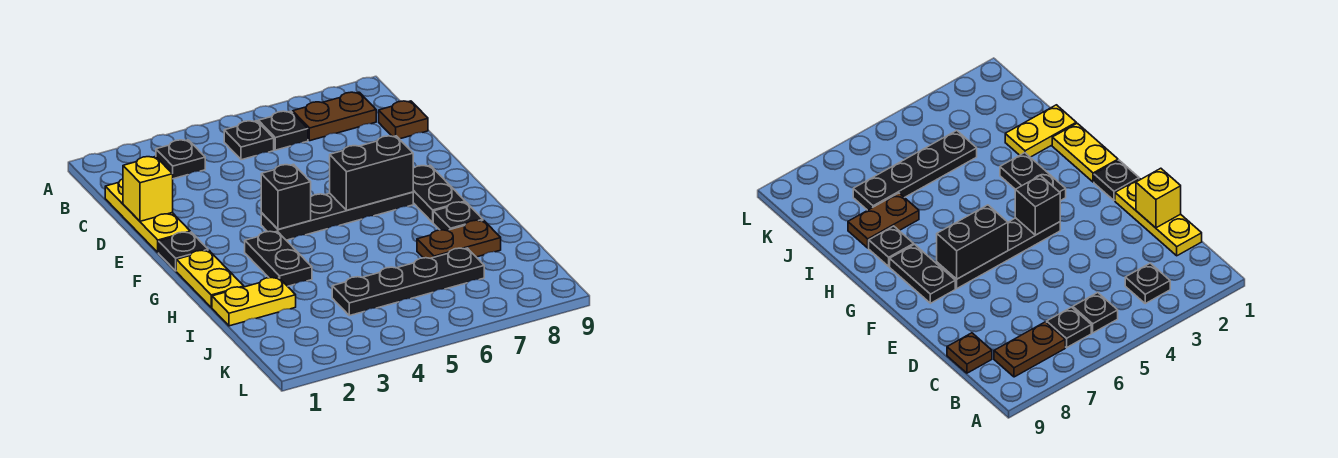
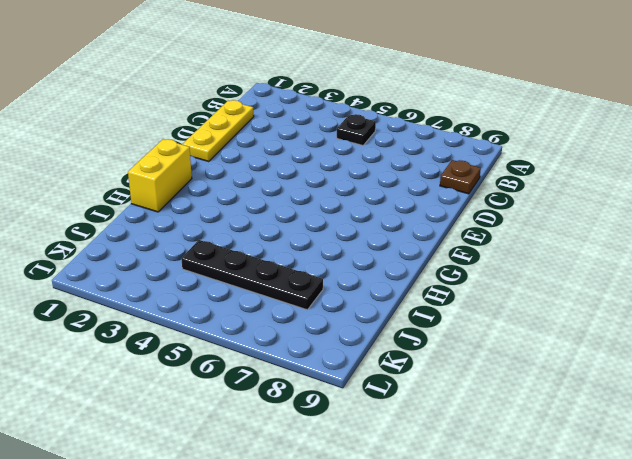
yellow brick G1:H1 level 1 -> yellow plate G1:H1 level 1
none -> black plate B3 level 1
none -> black plate B6 level 1
none -> brown plate B7:B8 level 1

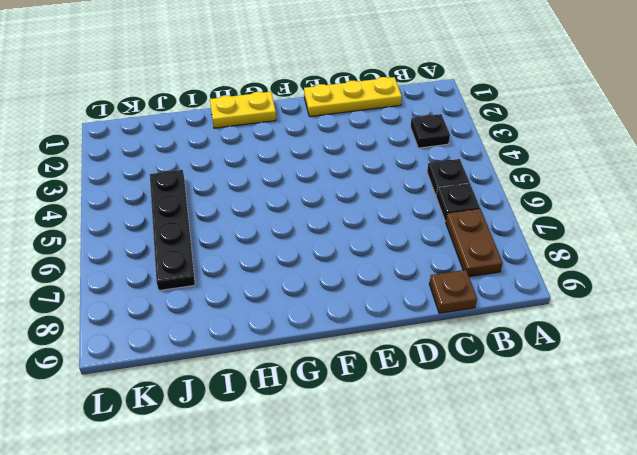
none -> black plate F1 level 1
none -> black plate F4:F7 level 1
none -> black plate F8:G8 level 1

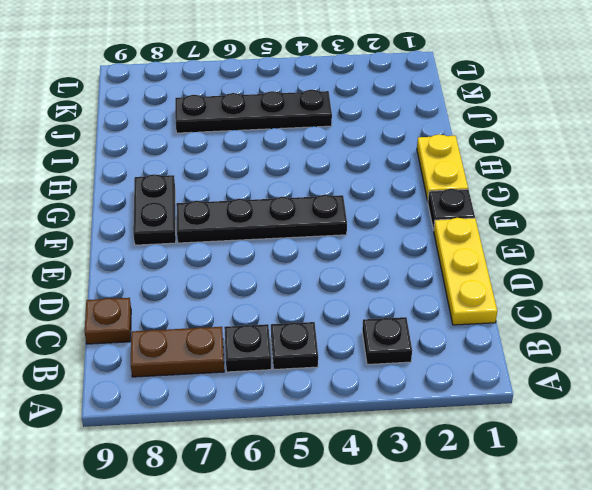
none -> black plate G3:H3 level 1
none -> black plate H8 level 1
none -> yellow plate I1:I2 level 1

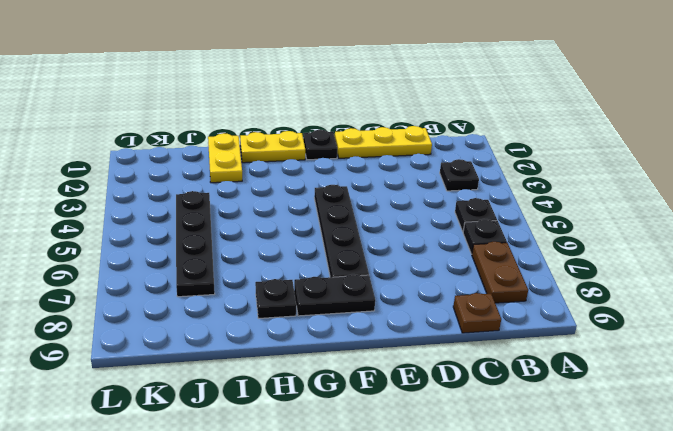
none -> black plate G3:H3 level 1
none -> brown plate I7:I8 level 1
none -> yellow brick D1 level 2

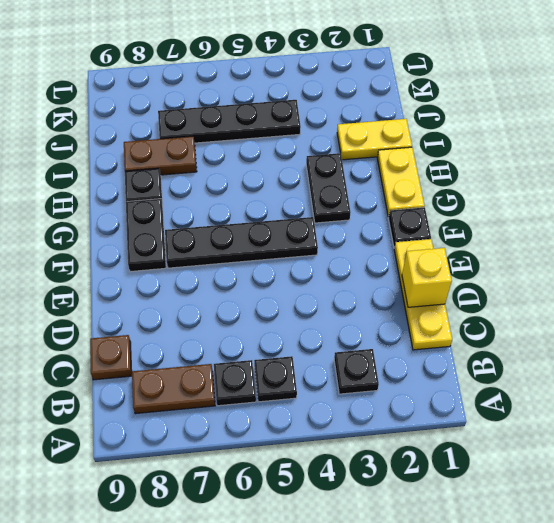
none -> black brick F4 level 2
none -> black brick F6:F7 level 2

